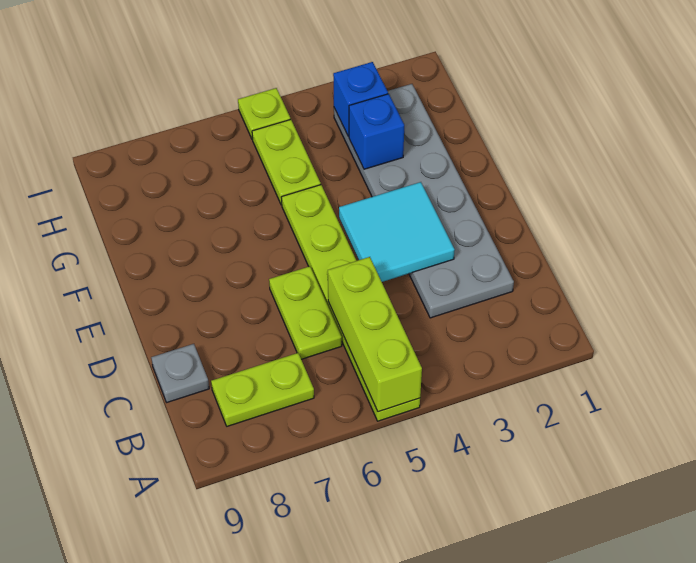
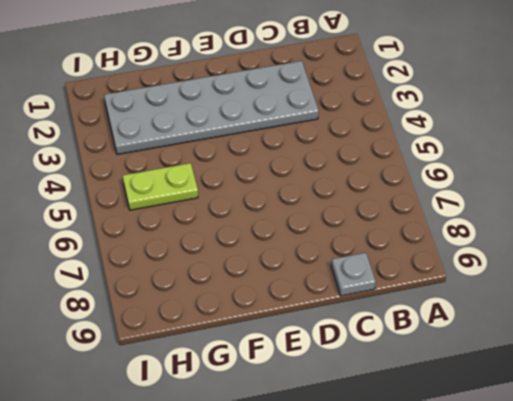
none -> lime plate A5:F5 level 1
none -> lime plate B7:B8 level 1

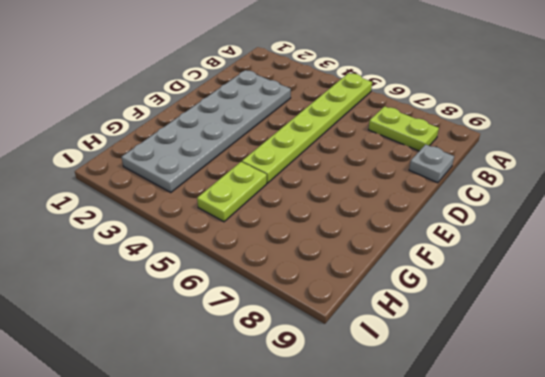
none -> lime plate C6:D6 level 1
none -> lime plate I5 level 1

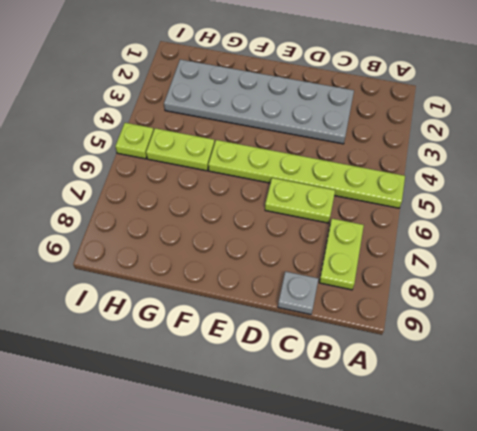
none -> lime brick A5:C5 level 2
none -> cyan tile D3:E4 level 2

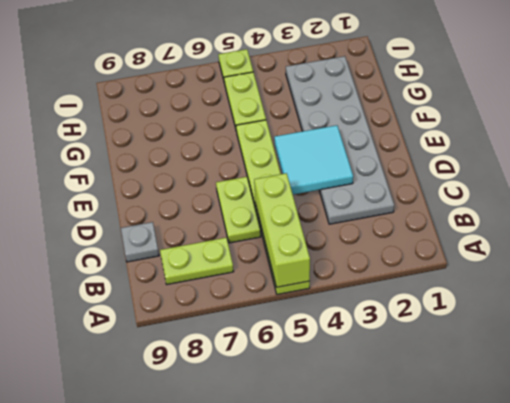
none -> blue brick G3 level 2
none -> blue brick H3 level 2

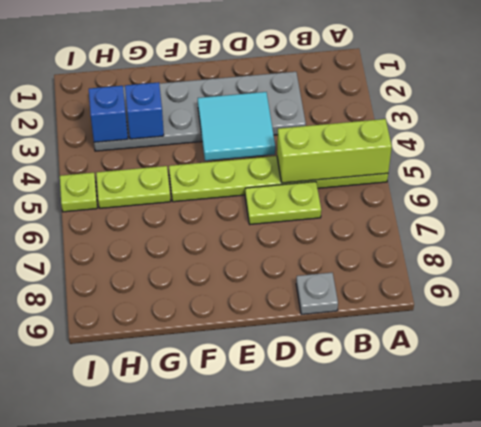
none -> lime plate B7:B8 level 1

